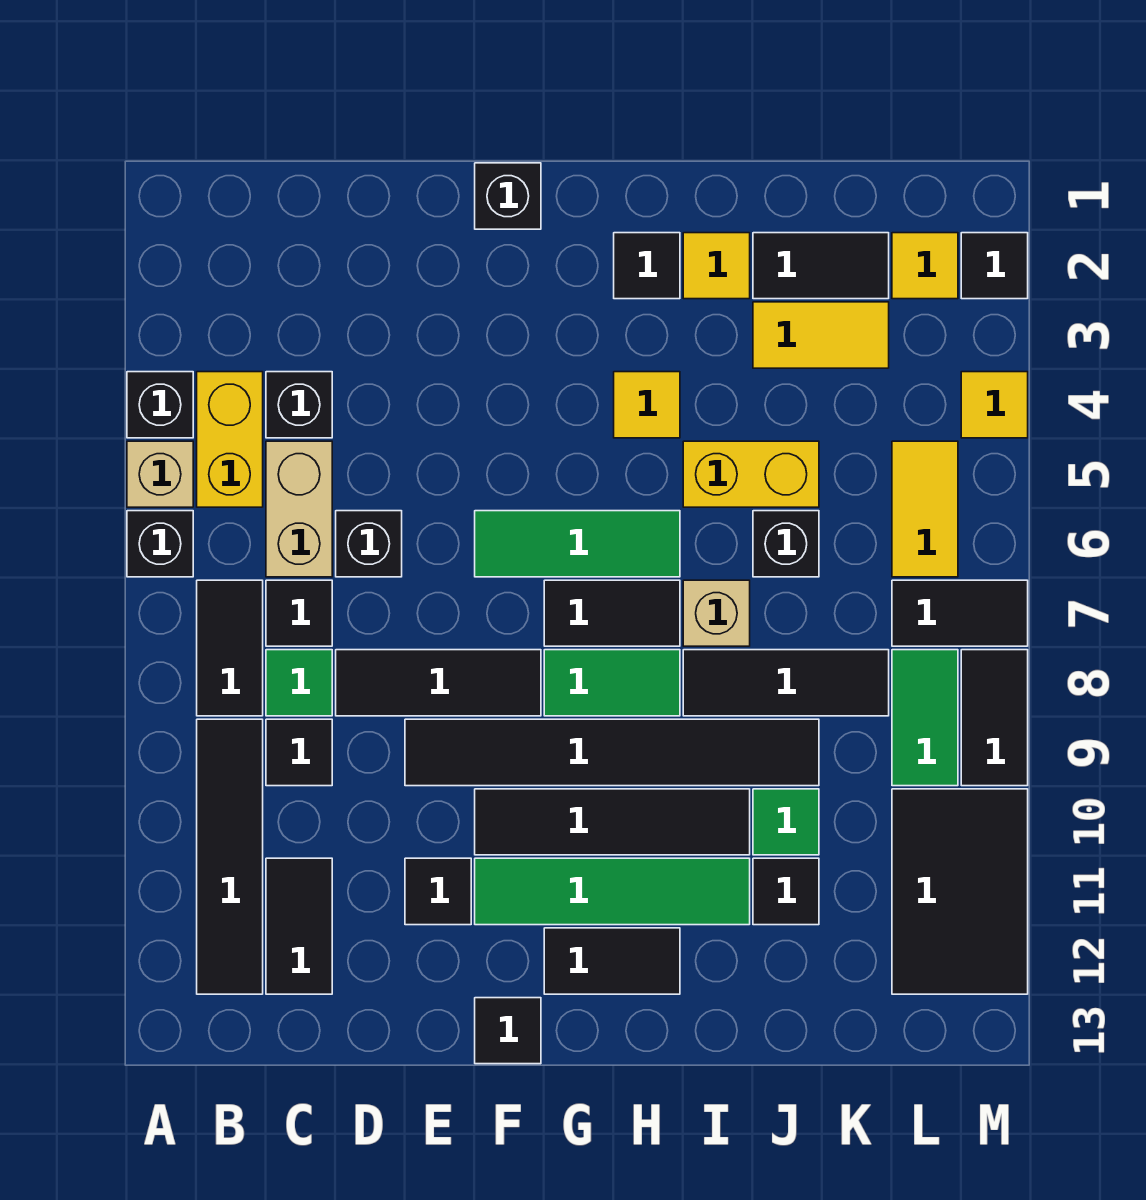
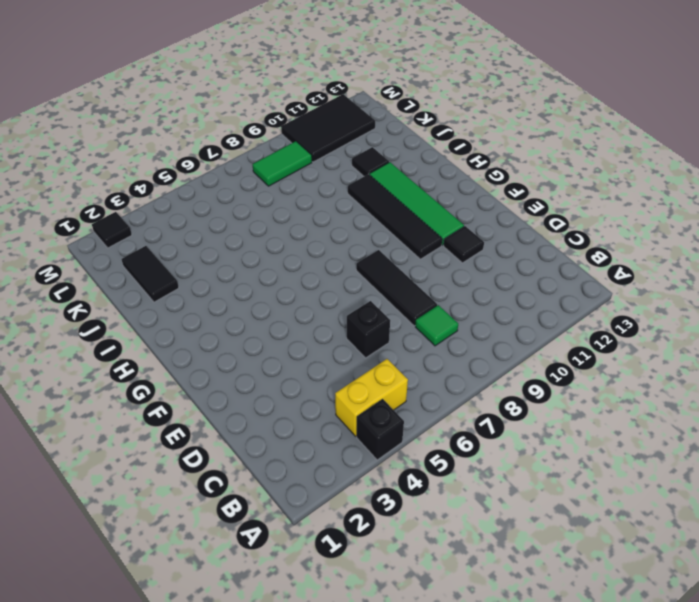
none -> tan brick A5 level 1
none -> black brick A6 level 1
none -> black tile B7:B8 level 1
none -> black tile B9:B12 level 1

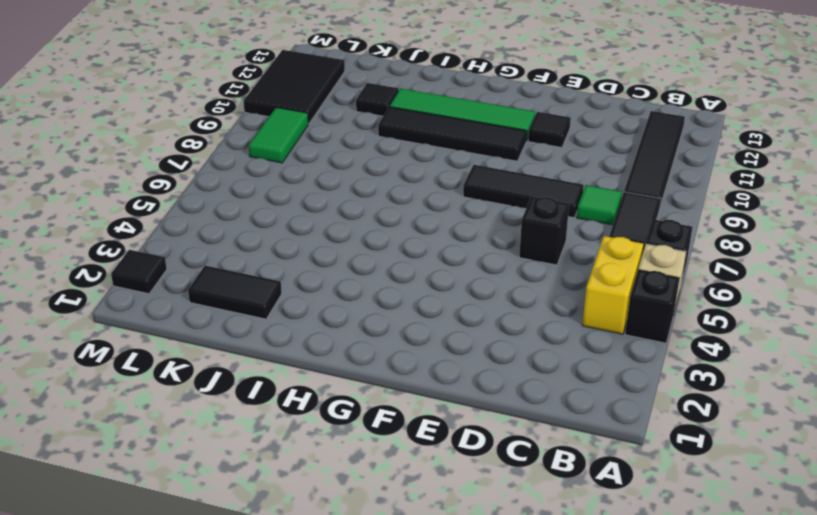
none -> black brick C4 level 1
none -> tan brick C5:C6 level 1
none -> black tile C7 level 1
none -> black tile C9 level 1

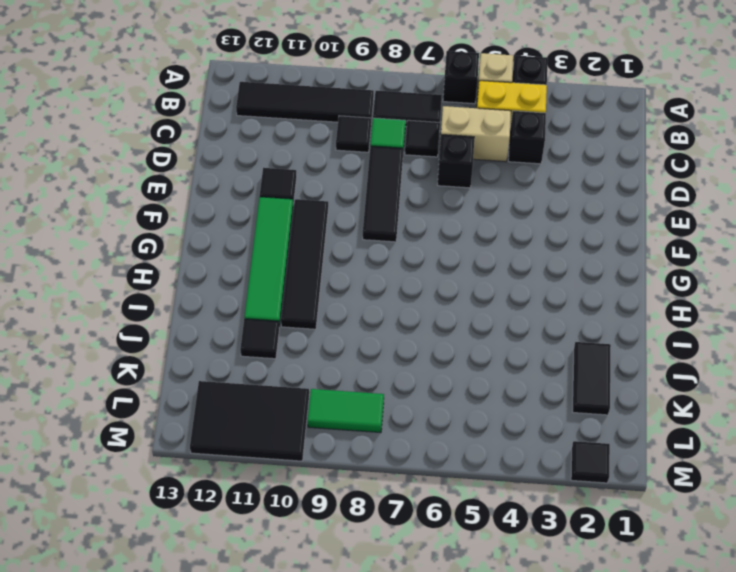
none -> black tile C11:C12 level 1
none -> black tile E9:J9 level 1
none -> black brick F1 level 1
none -> green tile F6:H6 level 1

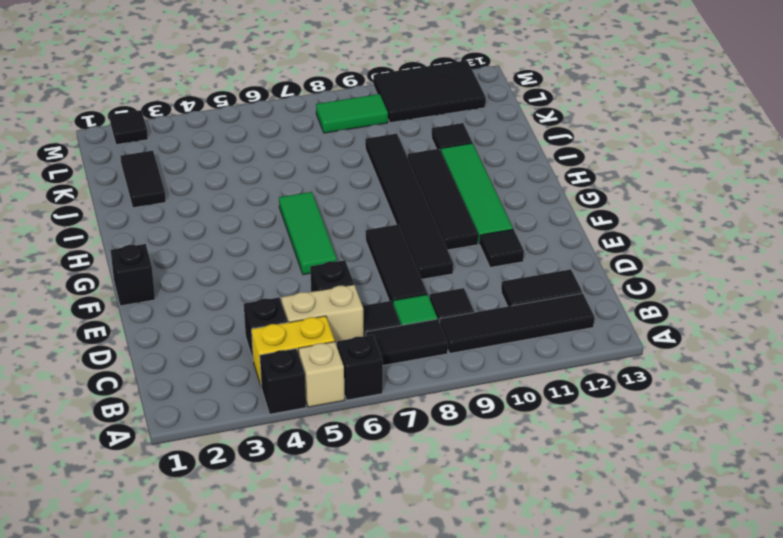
none -> black tile F13 level 1
none -> black tile G7:H7 level 1
none -> green tile G8:H8 level 1
none -> black tile G12:H12 level 1

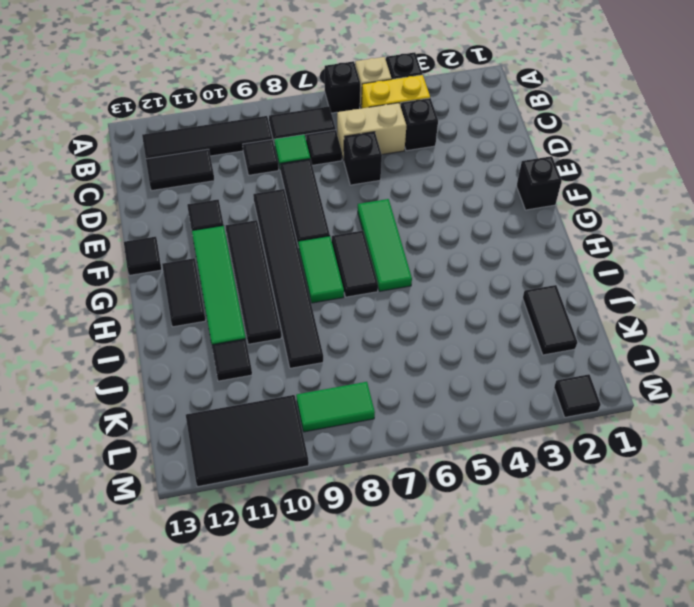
none -> black tile H2 level 1
none -> yellow tile H4 level 1
none -> yellow tile I2 level 1
none -> yellow brick I5:J5 level 1

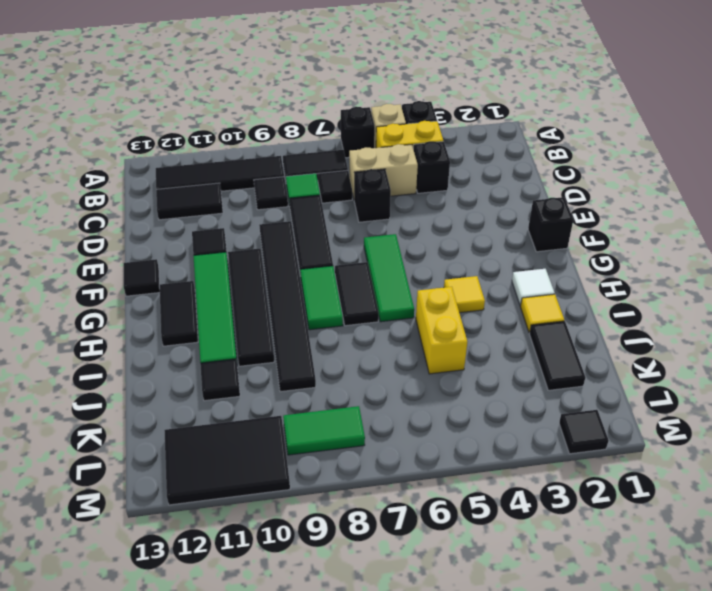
white tile H2 level 1 -> black tile H2 level 1
none -> tan brick I7 level 1
none -> black tile I8:K8 level 1
none -> yellow tile J3:K3 level 1
none -> black brick J6 level 1

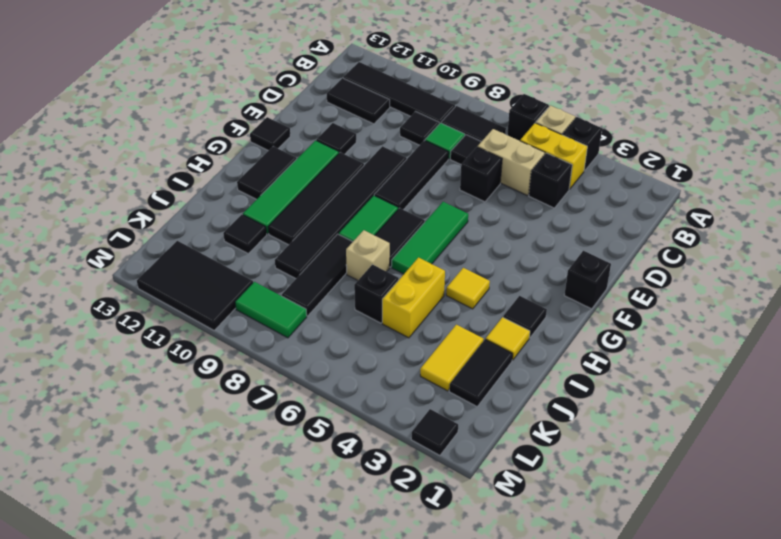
none -> green tile J10 level 1
none -> yellow tile L2 level 1
none -> yellow tile L5:L6 level 1
none -> black tile L7:M7 level 1

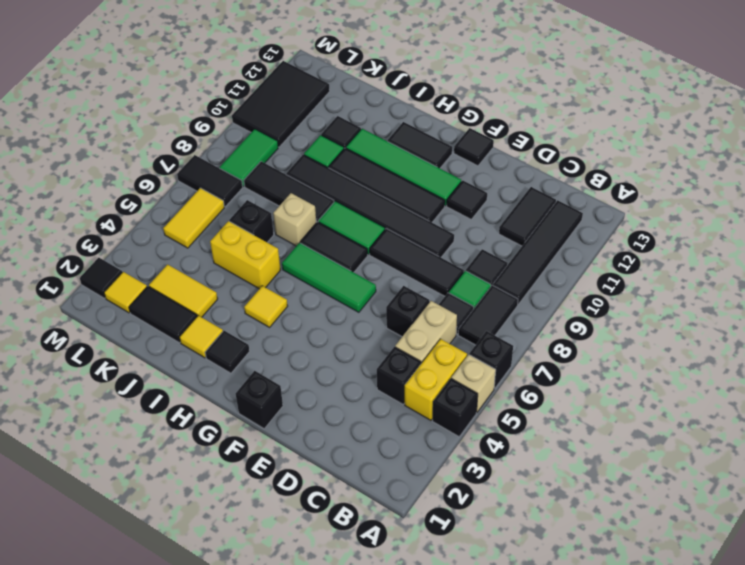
none -> yellow tile M4 level 1
none -> black tile M8:M9 level 1

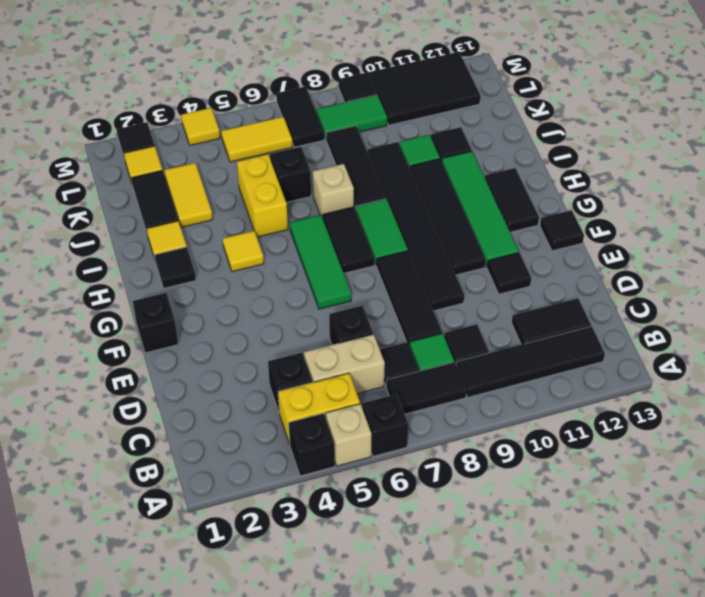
black tile M9 level 1 -> black tile M8:M9 level 1

